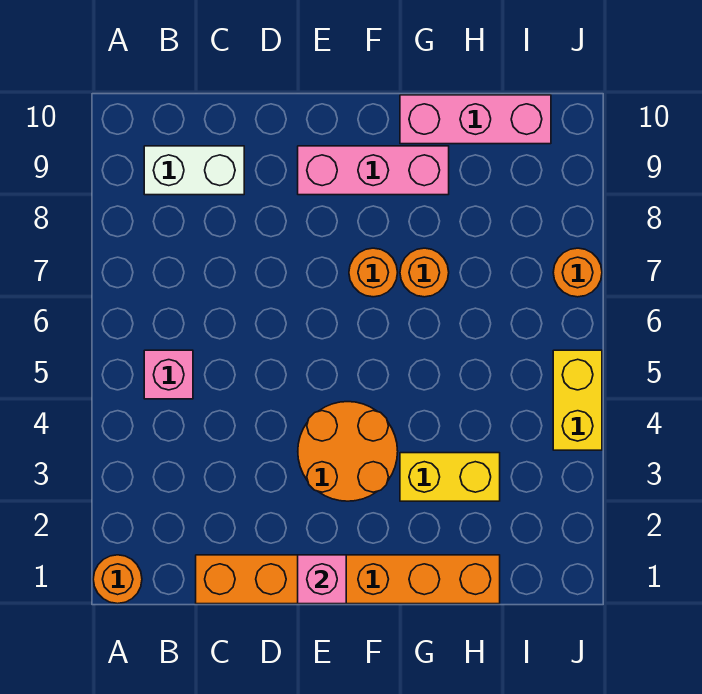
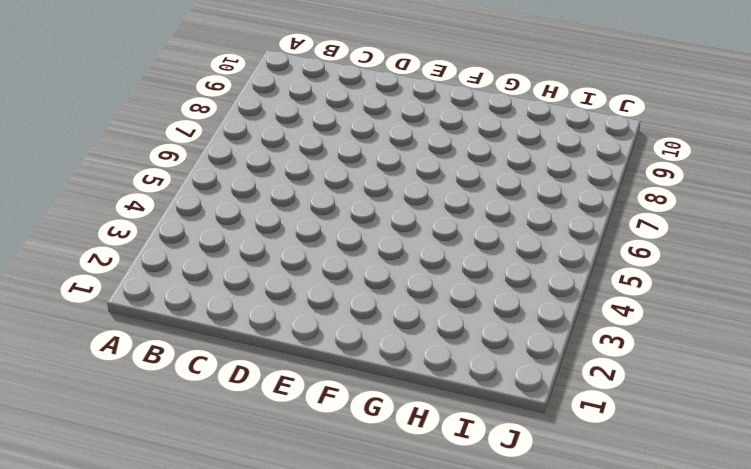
none -> orange round brick A1 level 1
none -> pink brick B5 level 1
none -> white brick B9:C9 level 1

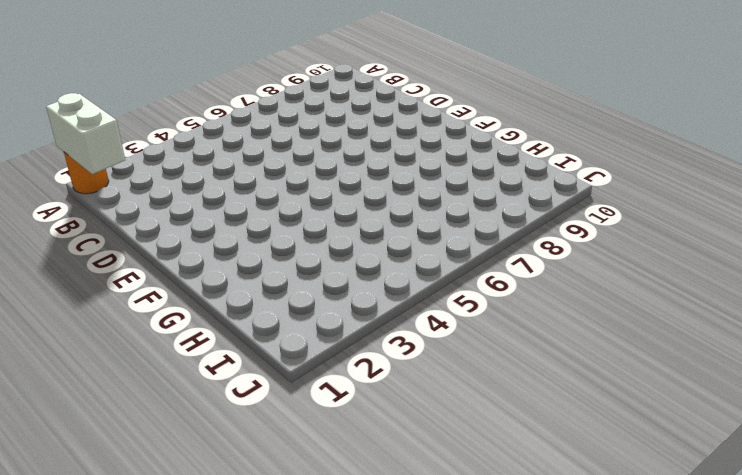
white brick A1:B1 level 2 -> white brick B9:C9 level 1
none -> pink brick B5 level 1
none -> orange brick C1:H1 level 1
none -> orange round brick E3:F4 level 1

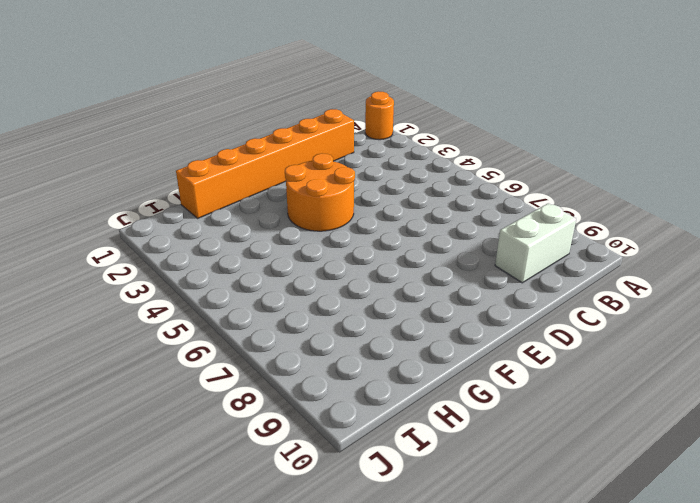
none -> pink brick B5 level 1
none -> pink brick E9:G9 level 1
none -> orange round brick F7 level 1

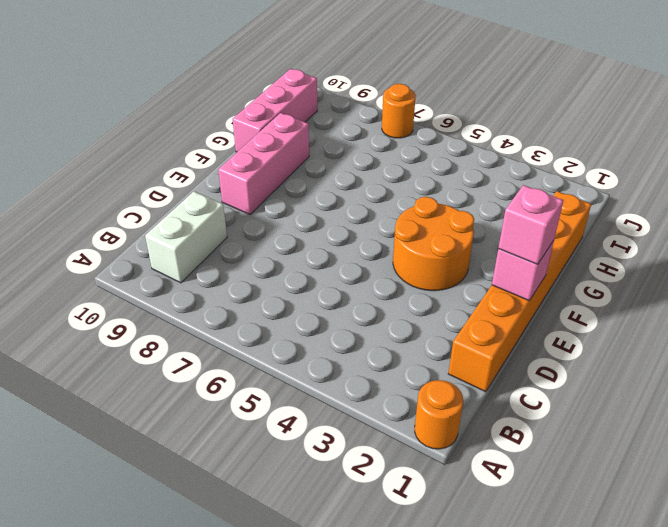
pink brick E1 level 3 -> pink brick B5 level 1
none -> orange round brick F7 level 1
none -> yellow brick G3:H3 level 1
none -> orange round brick G7 level 1

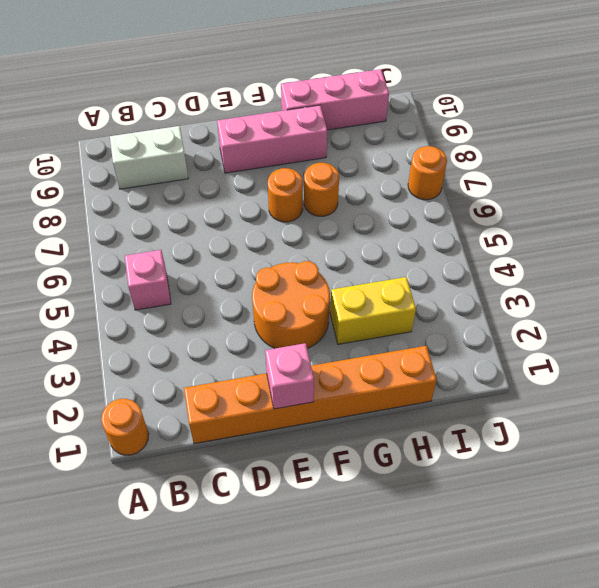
none -> yellow brick J4:J5 level 1

